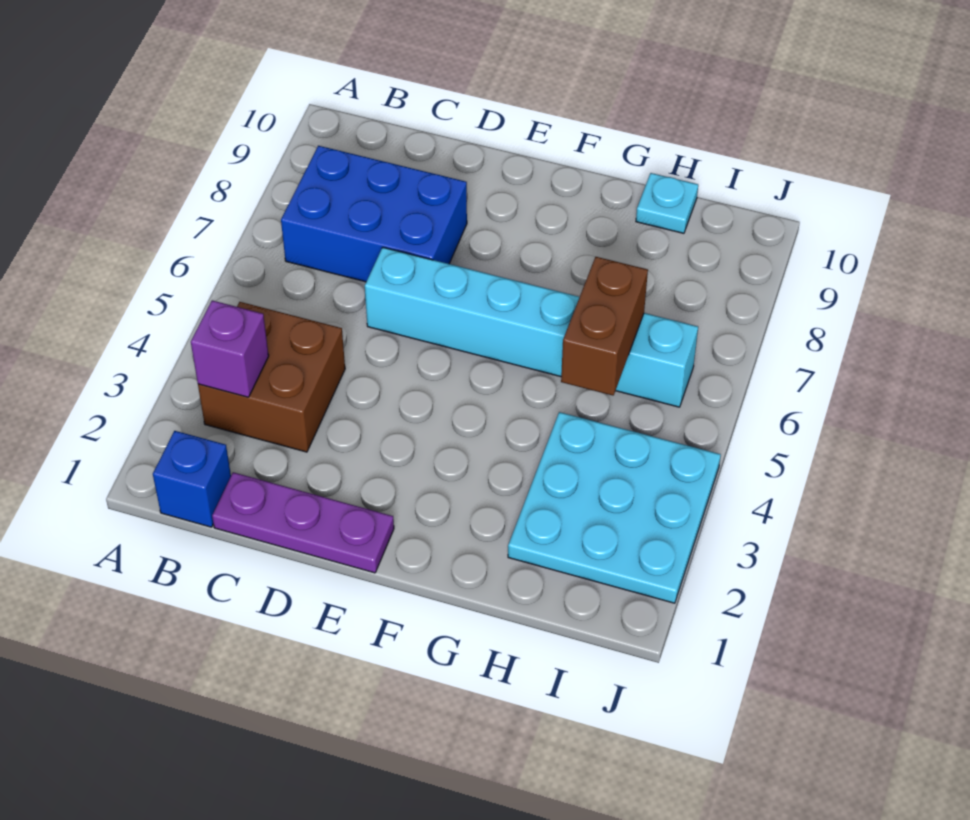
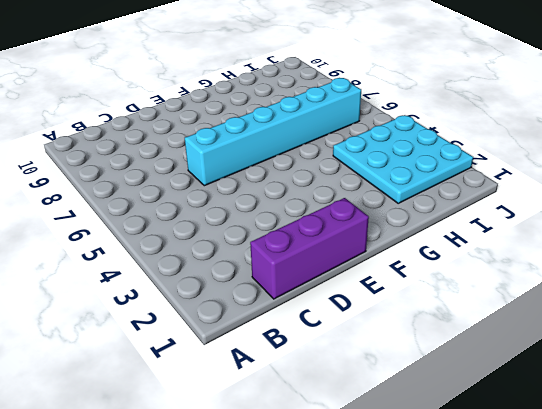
purple brick C1:E1 level 1 -> purple plate C1:E1 level 1
none -> blue brick B1 level 1
none -> brown brick B3:C4 level 1

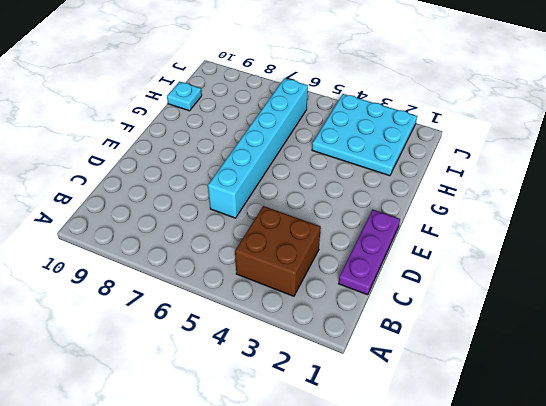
none -> blue brick B1 level 1
none -> blue brick B7:D8 level 1

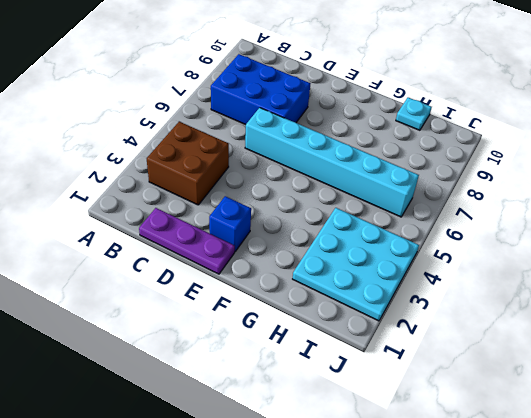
blue brick E2 level 1 -> blue brick B1 level 1
none -> purple brick B3 level 2
none -> brown brick H5:H6 level 2

